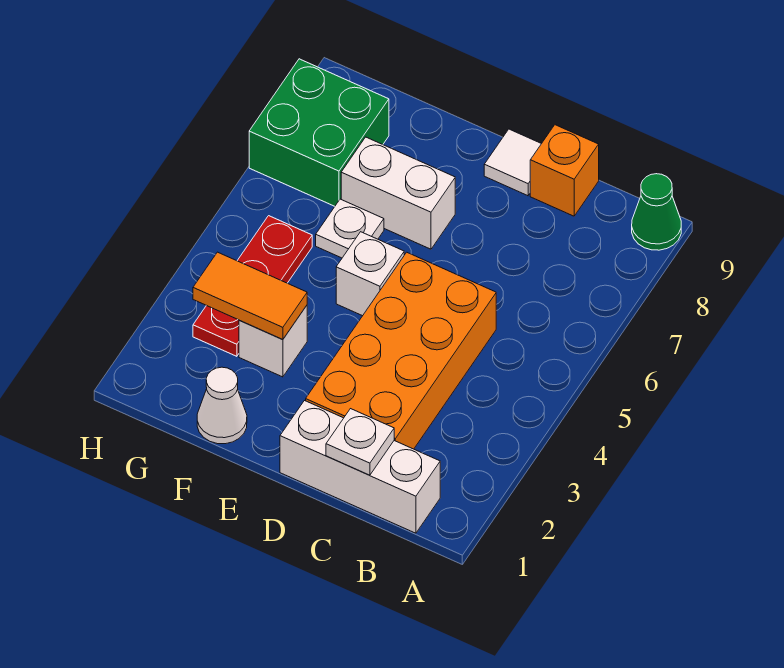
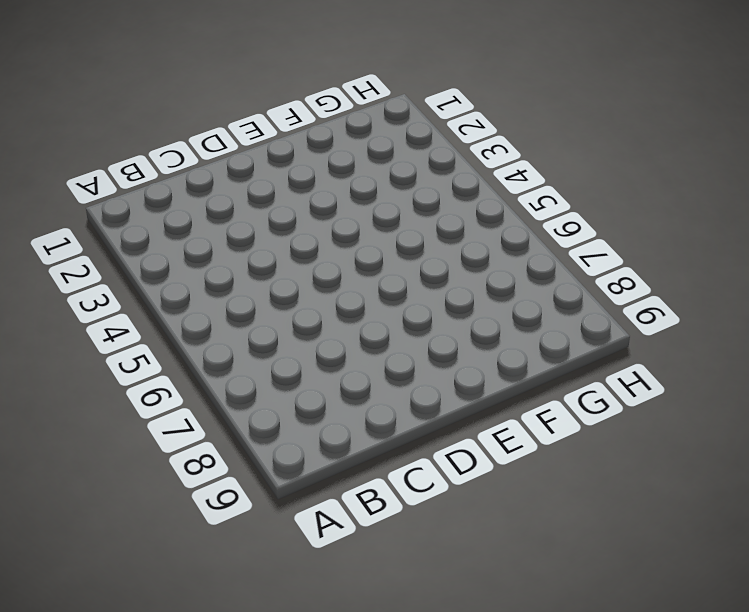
none -> green cone A9 level 1
none -> white brick B1:D1 level 1
none -> orange brick C2:D5 level 1

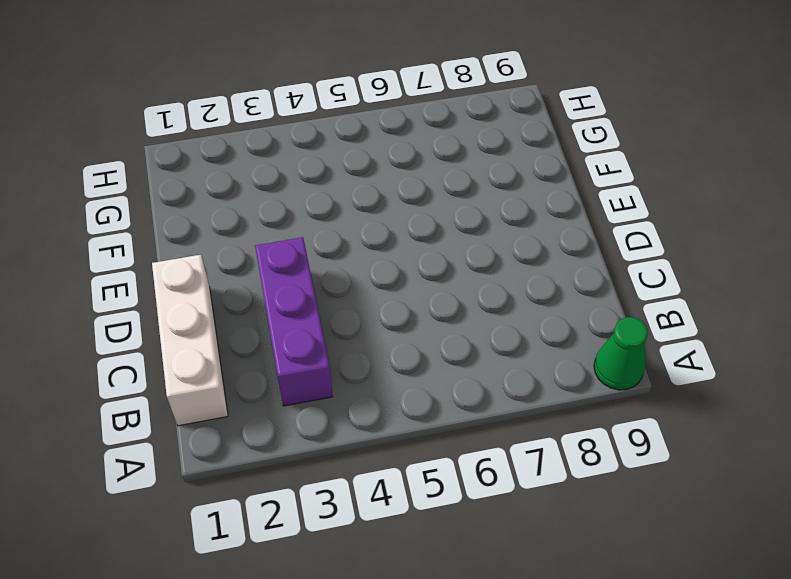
purple brick B3:D3 level 1 -> orange brick C2:D5 level 1
none -> orange brick C9 level 1
none -> white tile D9 level 1
none -> white brick E5 level 1

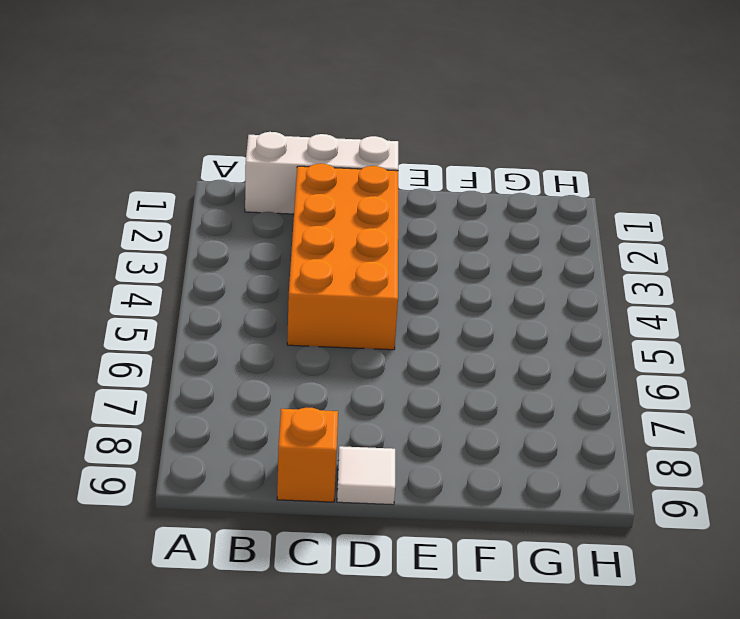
none -> green cone A9 level 1
none -> white brick E5 level 1
none -> white brick E7:F7 level 1

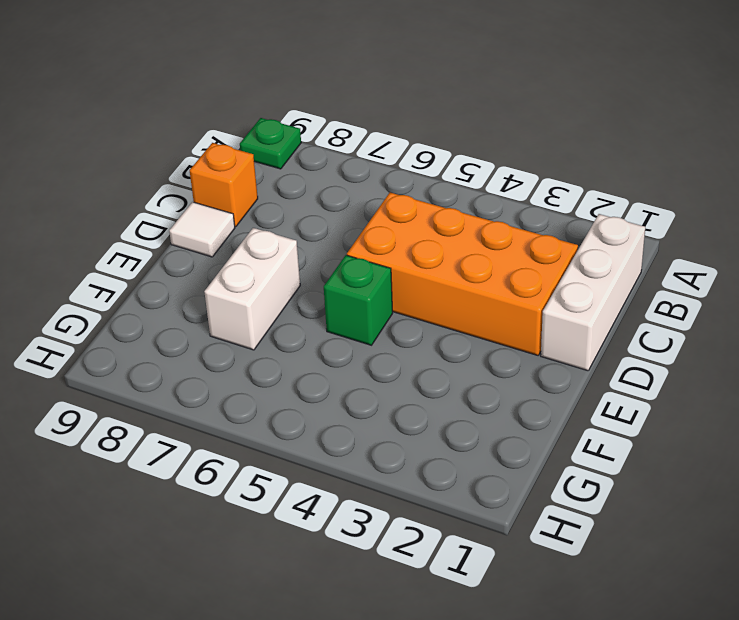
green plate A9 level 1 -> green cone A9 level 1
green brick E5 level 1 -> white brick E5 level 1
none -> white cone F1 level 1
none -> white brick F3 level 1
none -> white plate F6 level 1

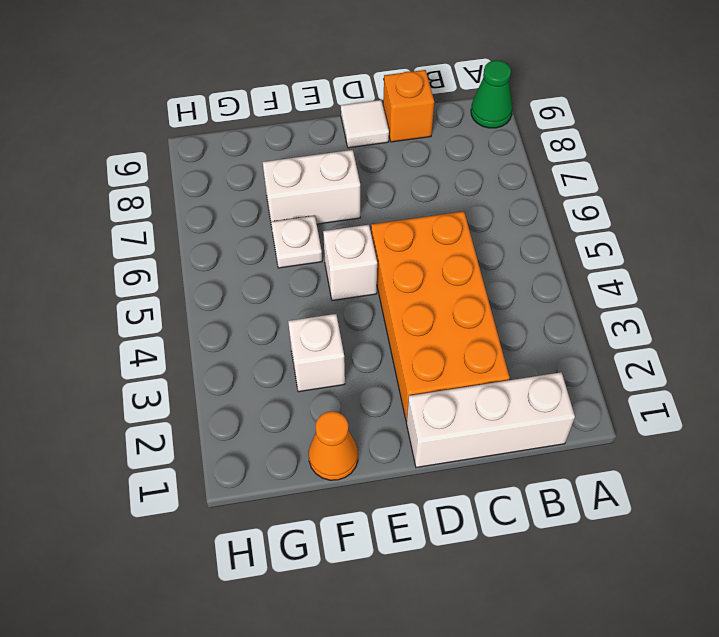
orange cone F1 level 1 -> white cone F1 level 1
none -> red plate G3:G5 level 1
none -> green brick G7:H8 level 1
none -> white plate C1 level 2

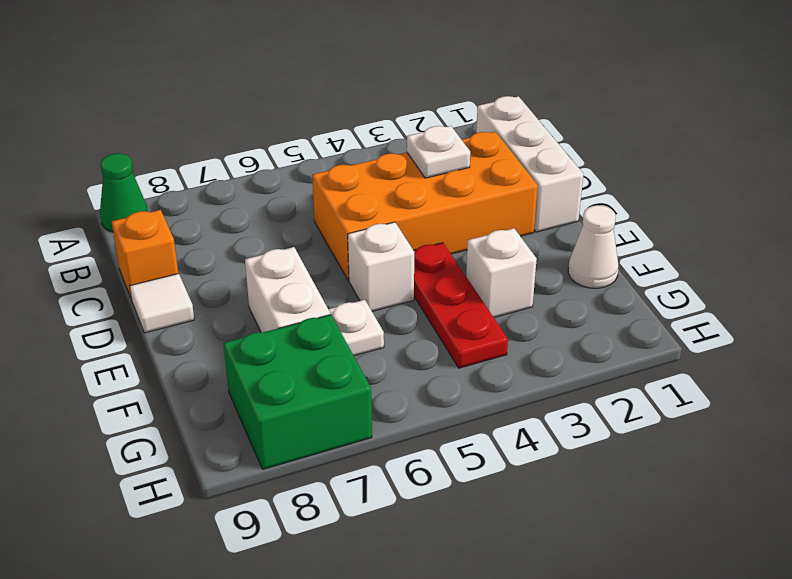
white plate C3 level 2 -> white plate C1 level 2
red plate E4:G4 level 1 -> red plate G3:G5 level 1
none -> orange tile F3:G3 level 2

